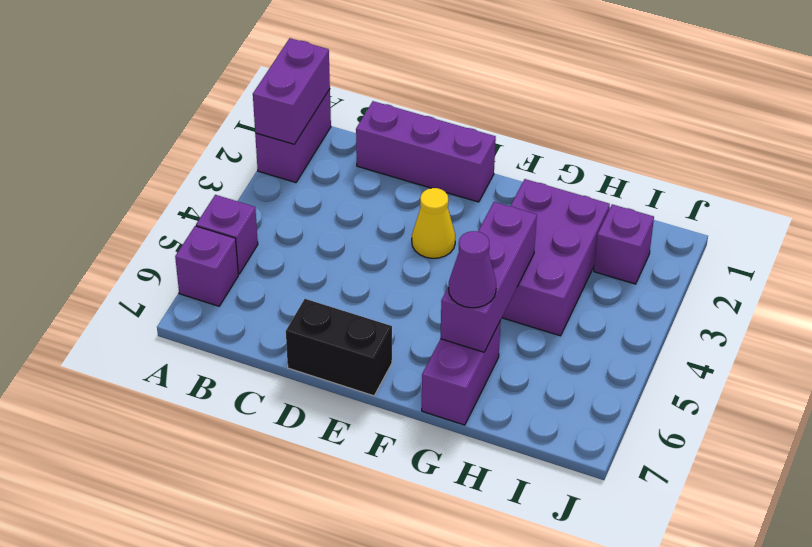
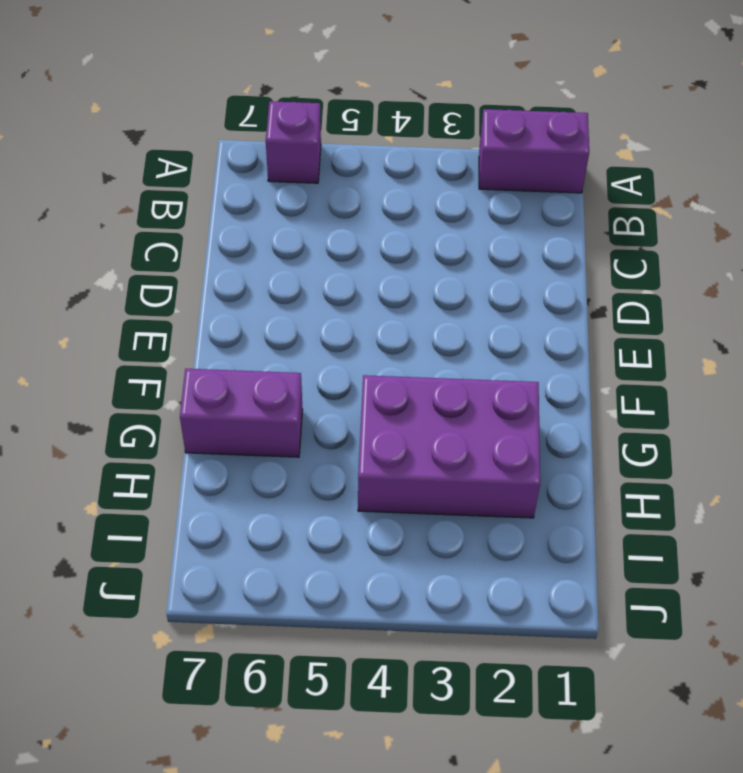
none -> purple brick A5 level 1
none -> purple brick C1:E1 level 1
none -> black brick D7:E7 level 1

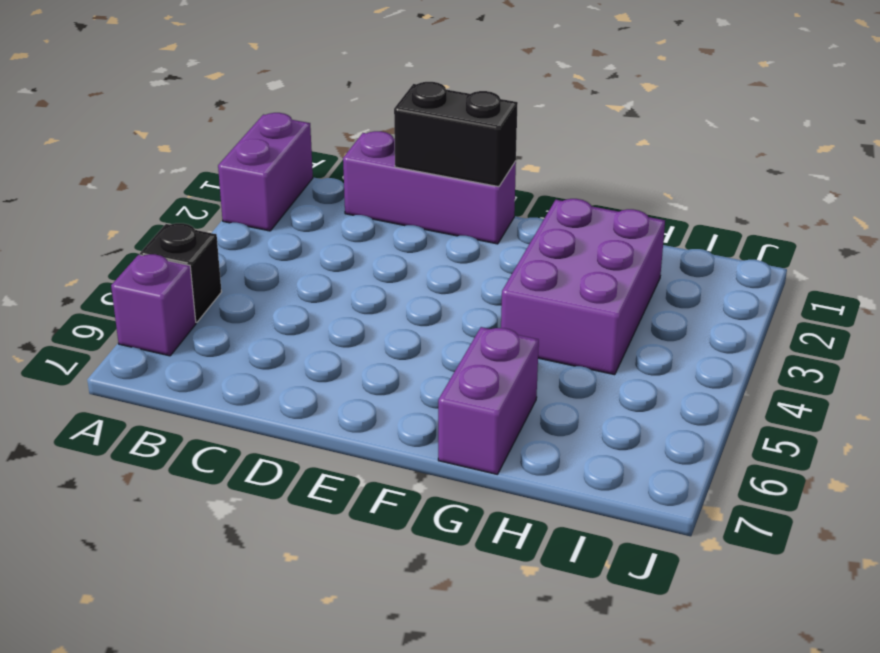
black brick A5 level 1 -> purple brick A5 level 1
black brick D1:E1 level 2 -> black brick D7:E7 level 1
none -> yellow cone E3 level 1
none -> purple brick I2 level 1
none -> purple brick A1:A2 level 2

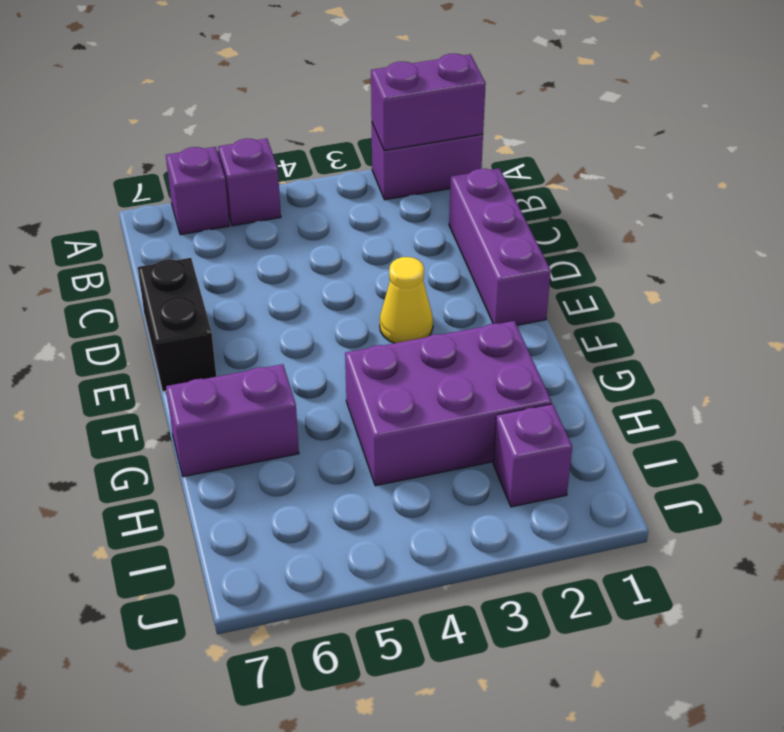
none -> purple brick G4:G6 level 2
none -> purple cone G6 level 3

